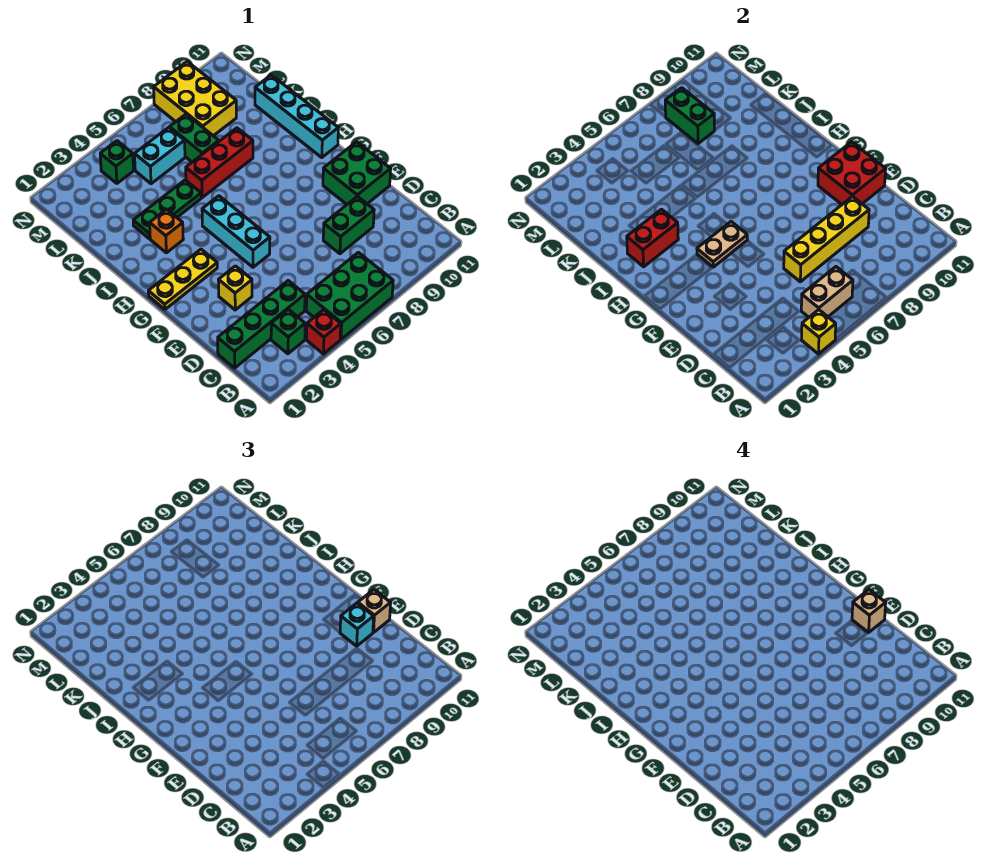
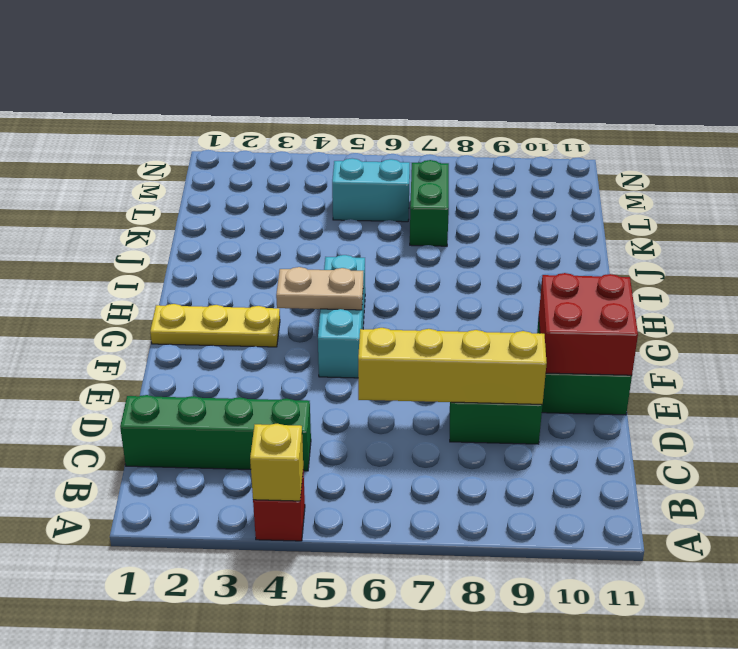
none -> green brick A5:B7 level 1
none -> green brick B3 level 1
none -> yellow brick E3 level 1

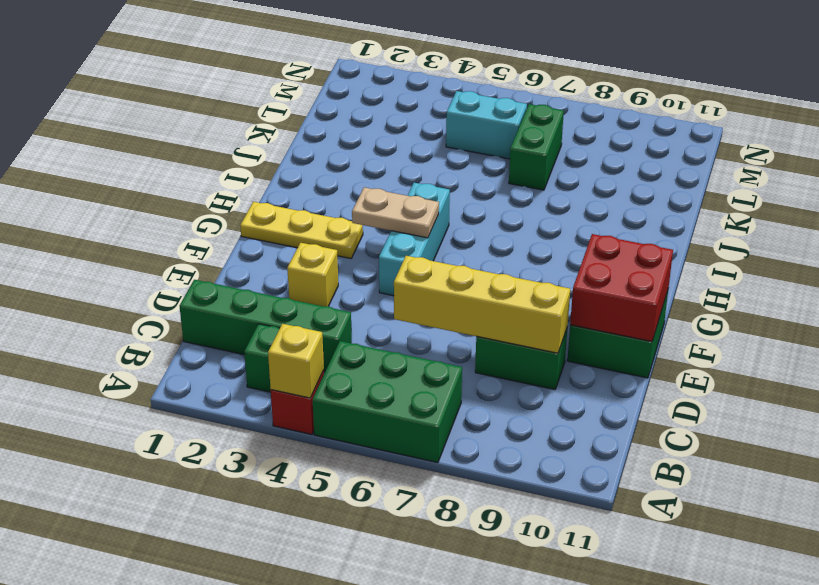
none -> cyan brick H11:K11 level 1
none -> orange brick I3 level 1
none -> green plate J3:J5 level 1

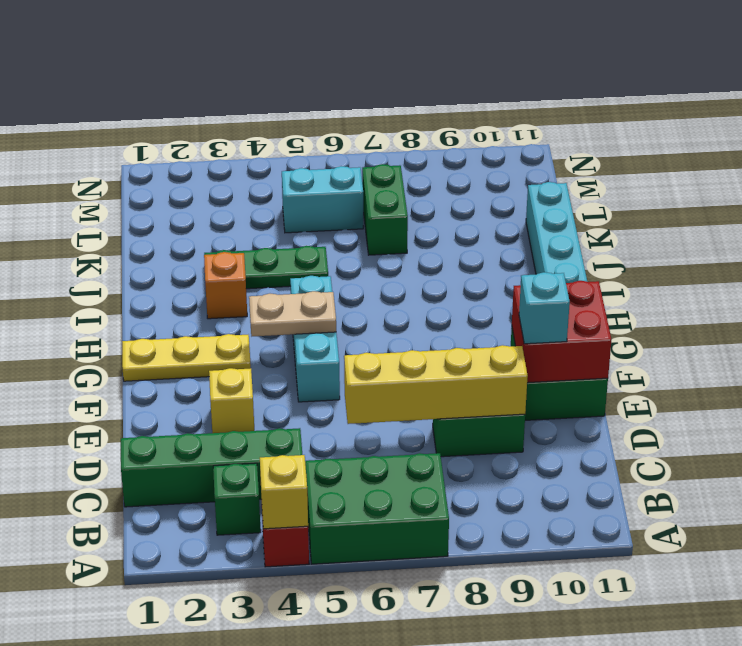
none -> red brick J6:J8 level 1
none -> yellow brick L8:N9 level 1
none -> green brick M4 level 1

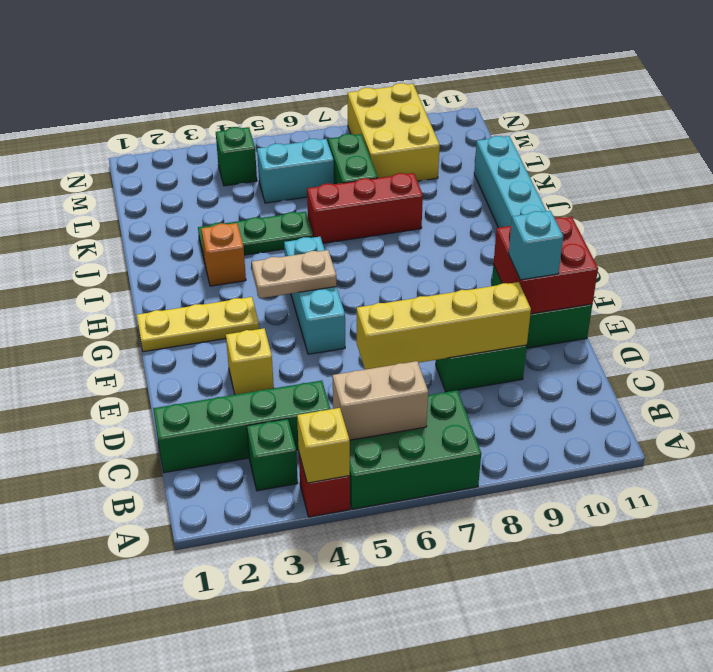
none -> red brick I2:I3 level 2
none -> green brick L8:M8 level 2
none -> tan brick E11 level 3

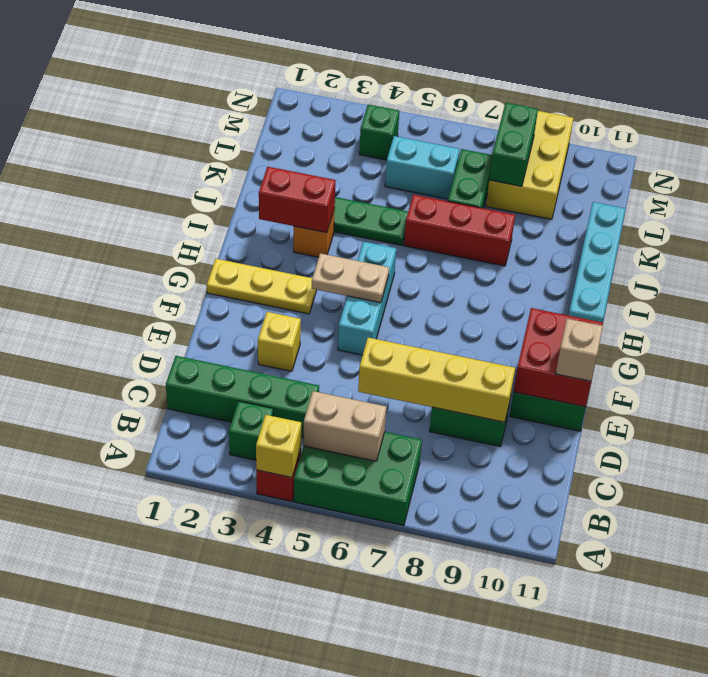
none -> cyan brick E10 level 3
none -> tan brick E11 level 4

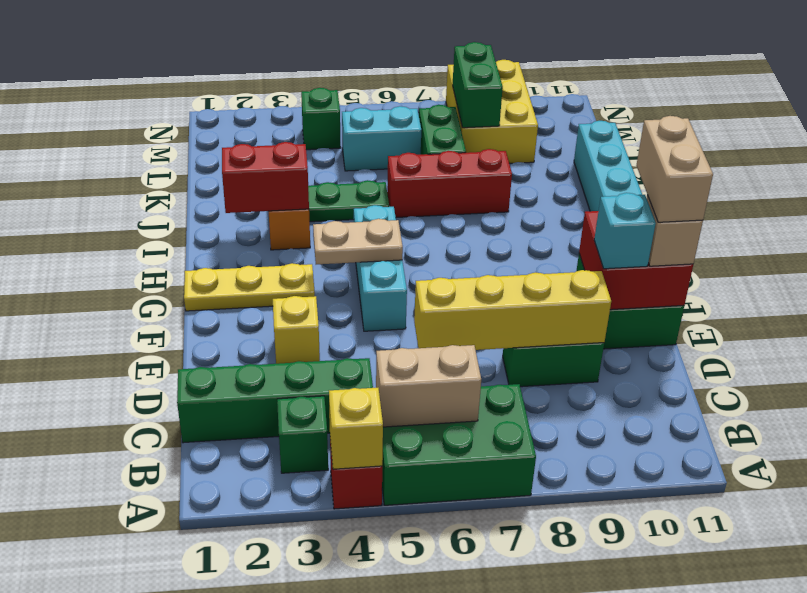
tan brick E11:F11 level 4 -> tan brick E11 level 4

